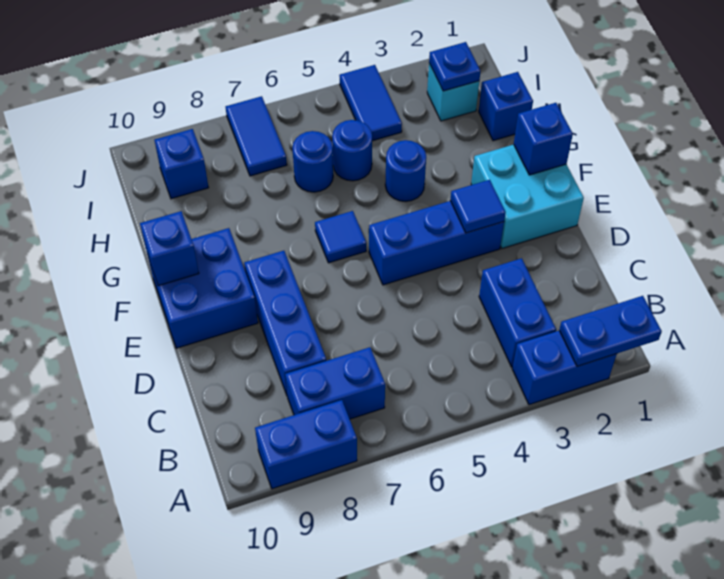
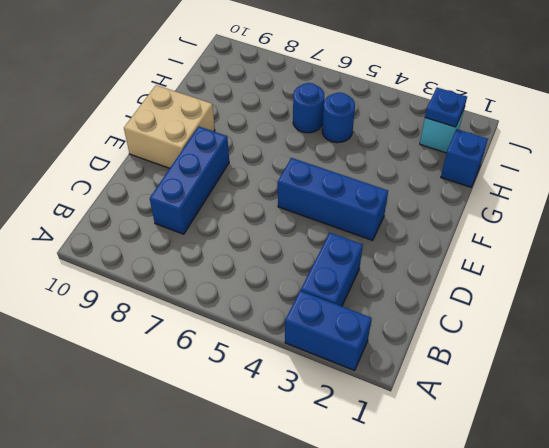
tan brick E9:F10 level 1 -> blue brick E9:F10 level 1
none -> blue brick A8:A9 level 1
none -> blue brick B7:B8 level 1
none -> cyan brick E1:F2 level 1

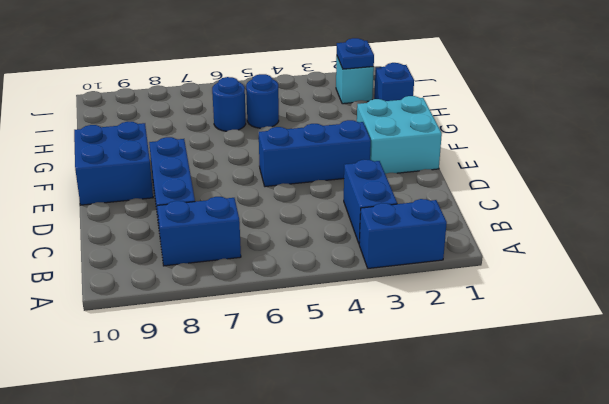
none -> blue brick A8:A9 level 1
none -> blue tile F6 level 1
none -> blue round brick G4 level 1

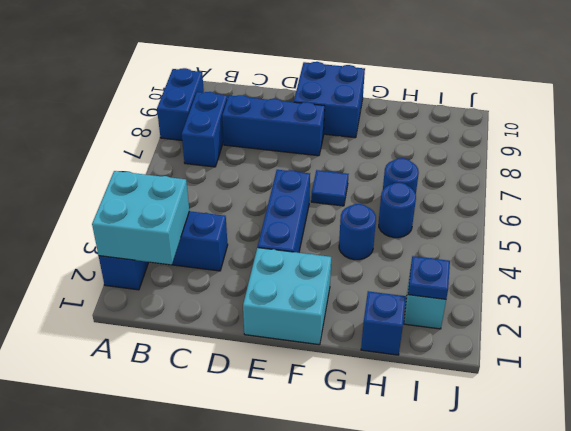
cyan brick A2:B3 level 2 -> blue plate A1:A2 level 2
none -> blue tile I4:J4 level 1
none -> blue tile I7:J7 level 1
none -> blue brick I9 level 1

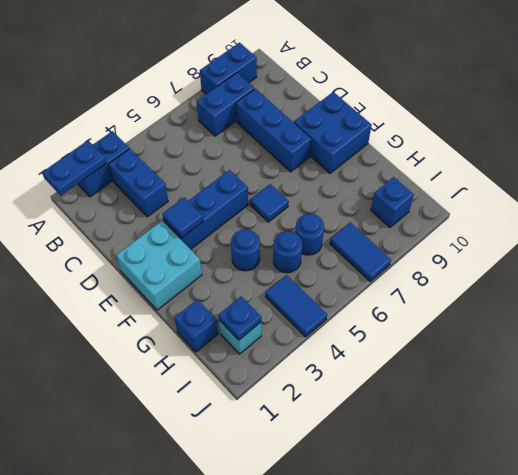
none -> blue brick F1 level 2
none -> blue brick F10 level 2

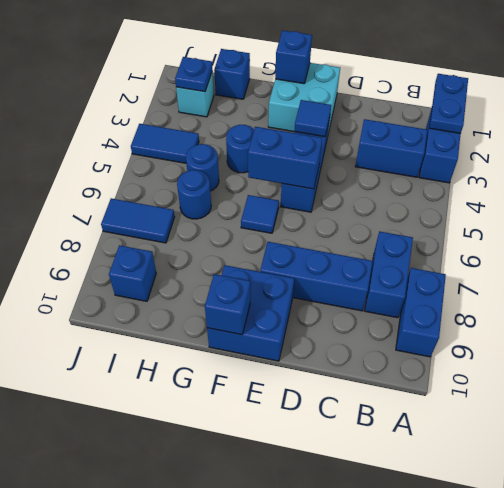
blue brick E5:F5 level 2 -> none

